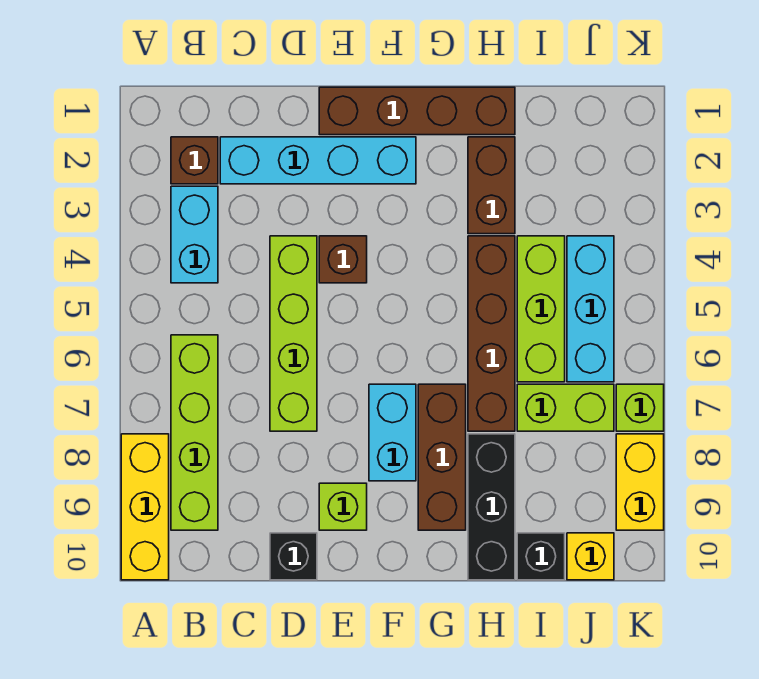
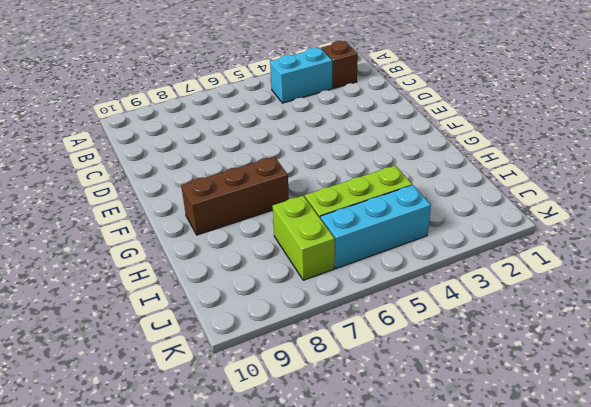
none -> yellow brick A8:A10 level 1
none -> lime brick B6:B9 level 1
none -> cyan brick C2:F2 level 1

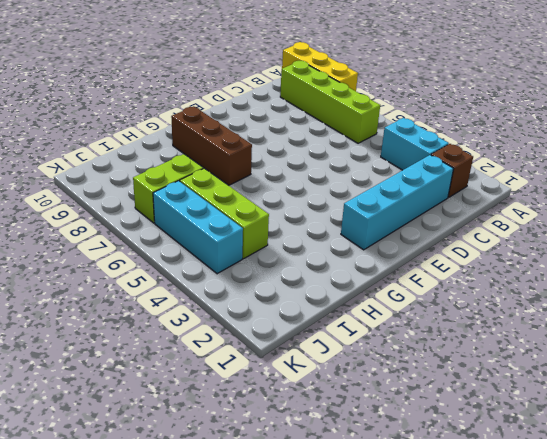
none -> lime brick D4:D7 level 1
none -> black brick D10 level 1
none -> brown brick E1:H1 level 1

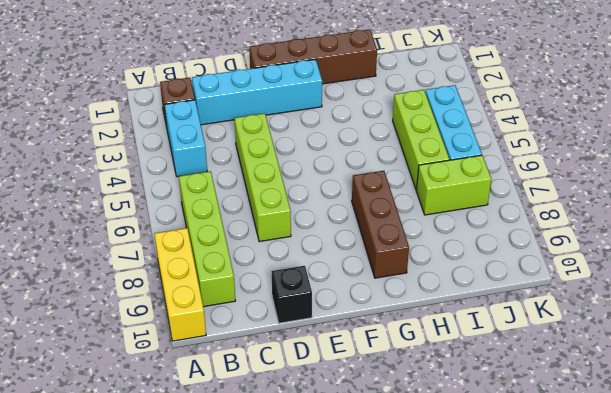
none -> brown brick E4 level 1
none -> lime brick E9 level 1
none -> cyan brick F7:F8 level 1

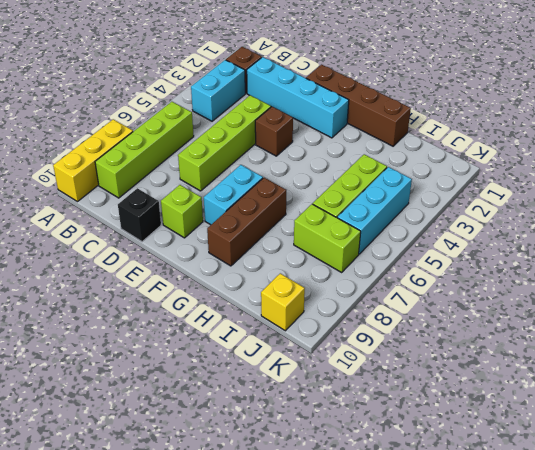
none -> brown brick H2:H3 level 1
none -> brown brick H4:H7 level 1
none -> black brick H8:H10 level 1

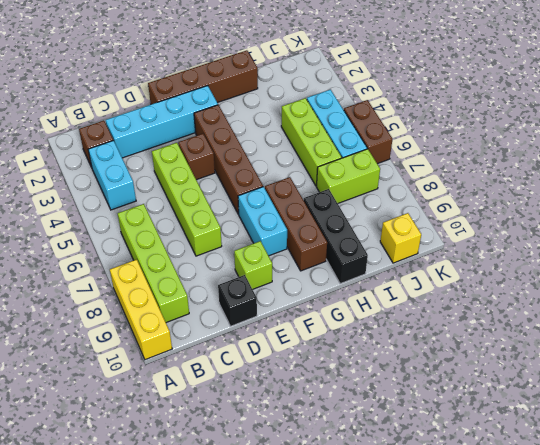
brown brick F3:F6 level 1 -> brown brick H4:H7 level 1
brown brick K5:K6 level 1 -> brown brick H2:H3 level 1
none -> black brick I10 level 1
none -> lime brick K7 level 1
none -> yellow brick K8:K9 level 1

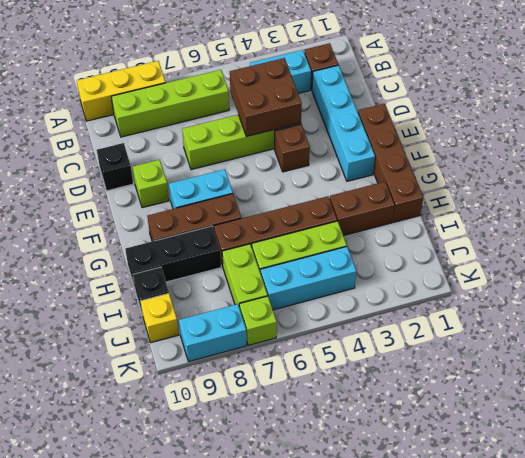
brown brick C4:D5 level 2 -> none
cyan brick K8:K9 level 1 -> yellow brick K8:K9 level 1

